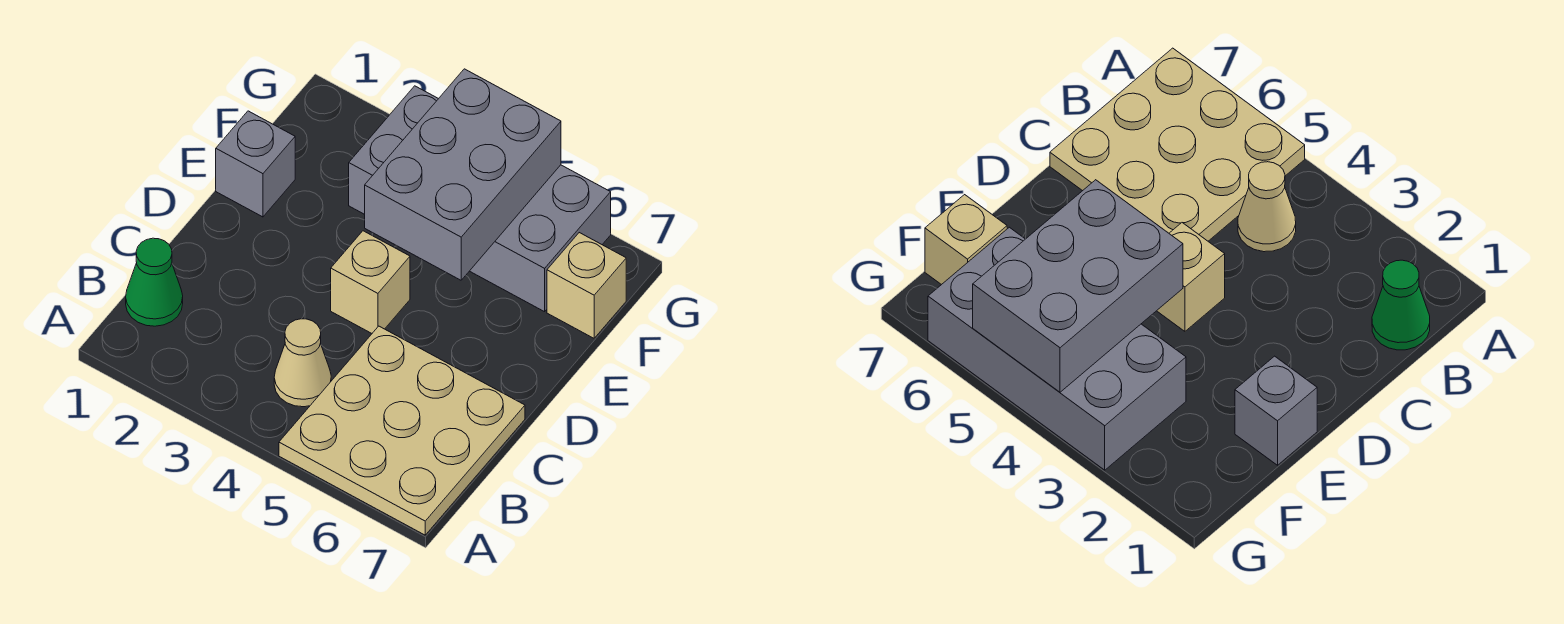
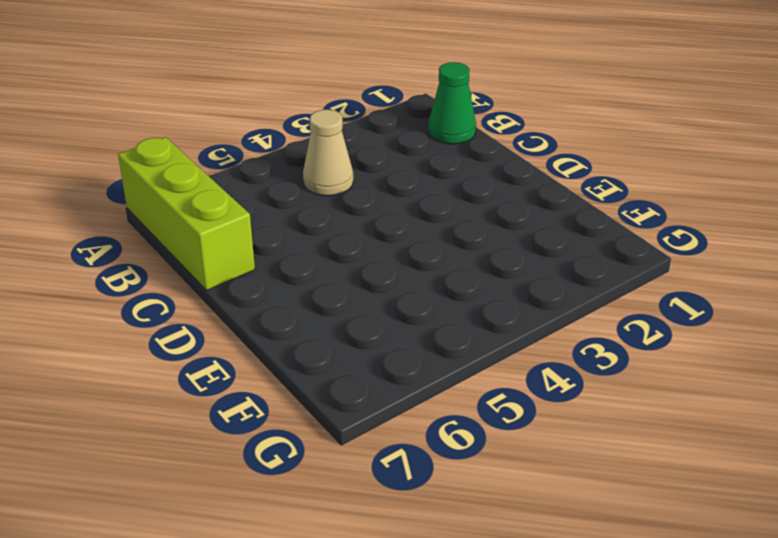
lime brick A7:C7 level 1 -> tan plate A5:C7 level 1
none -> tan brick D4 level 1
none -> grey brick E1 level 1

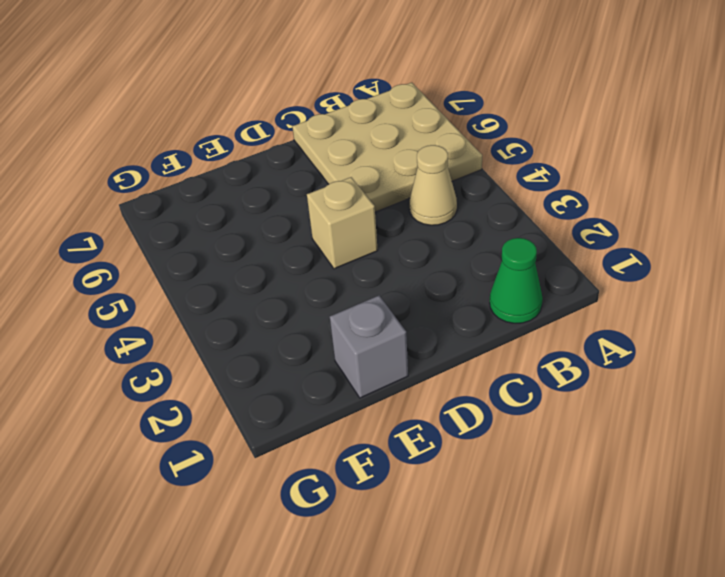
none -> grey brick F3:G6 level 1
none -> tan brick F7 level 1

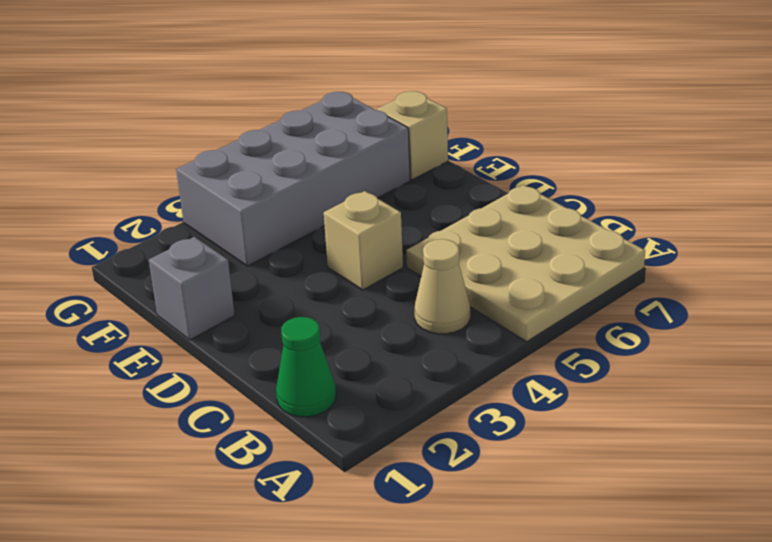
none -> grey brick E4:G5 level 2

